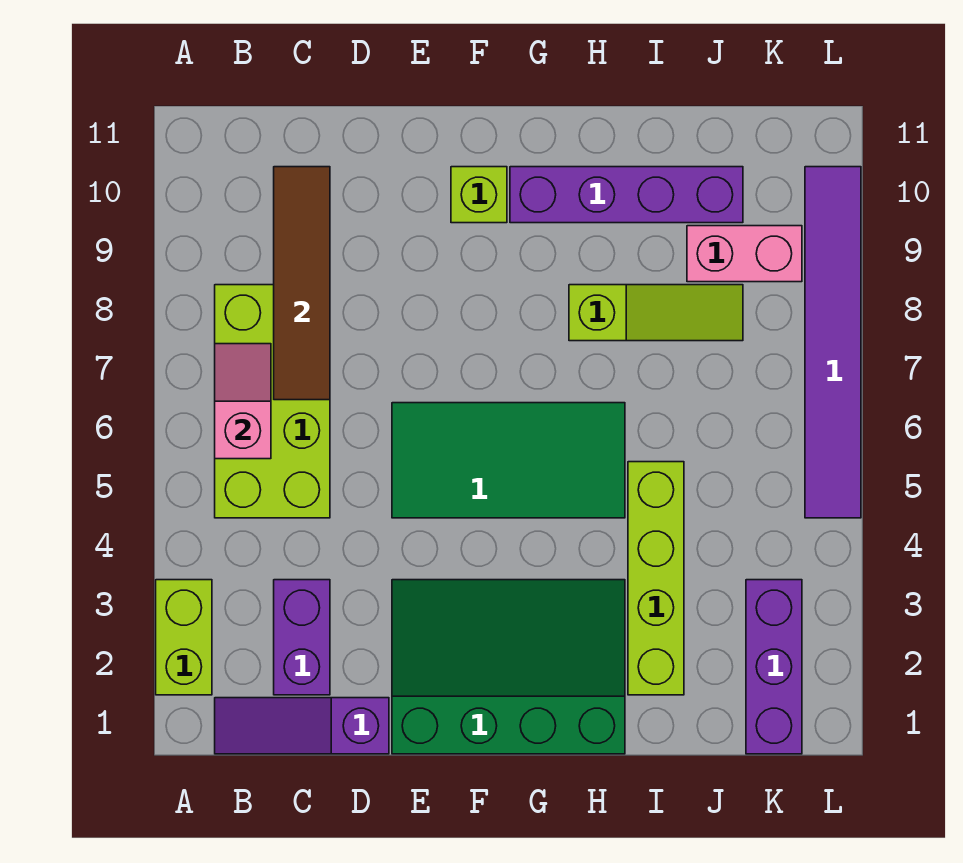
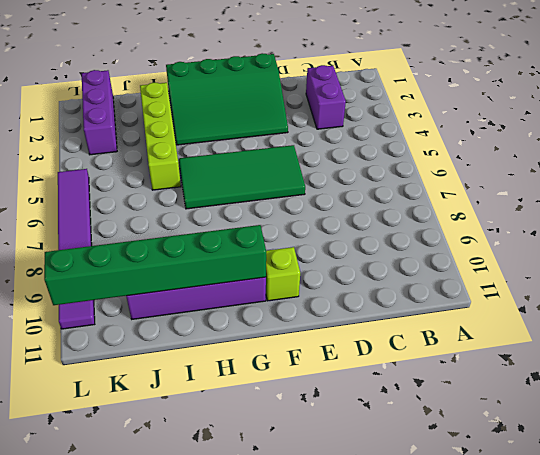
green brick G10:L10 level 2 -> none
none -> lime brick A2:A3 level 1
none -> purple slope B1:D1 level 1 top D
none -> lime brick B5:C8 level 1

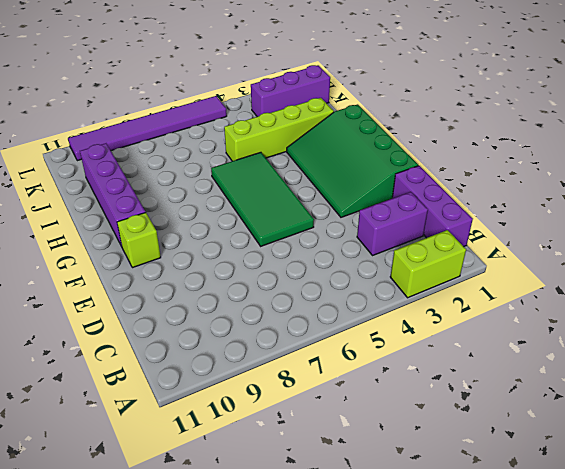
purple brick B1:D1 level 1 -> purple slope B1:D1 level 1 top D
none -> lime brick B5:C8 level 1
none -> lime slope H8:J8 level 1 top H
none -> pink brick J9:K9 level 1

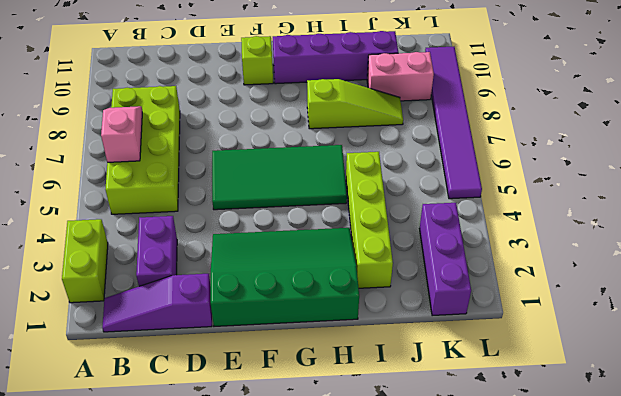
none -> brown tile C7:C10 level 2

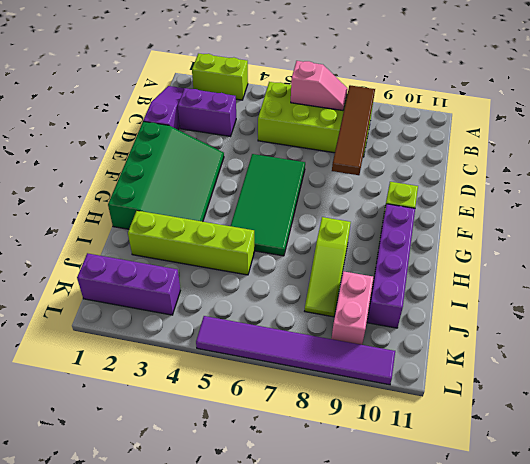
brown tile B8:E8 level 2 -> brown tile C7:C10 level 2

